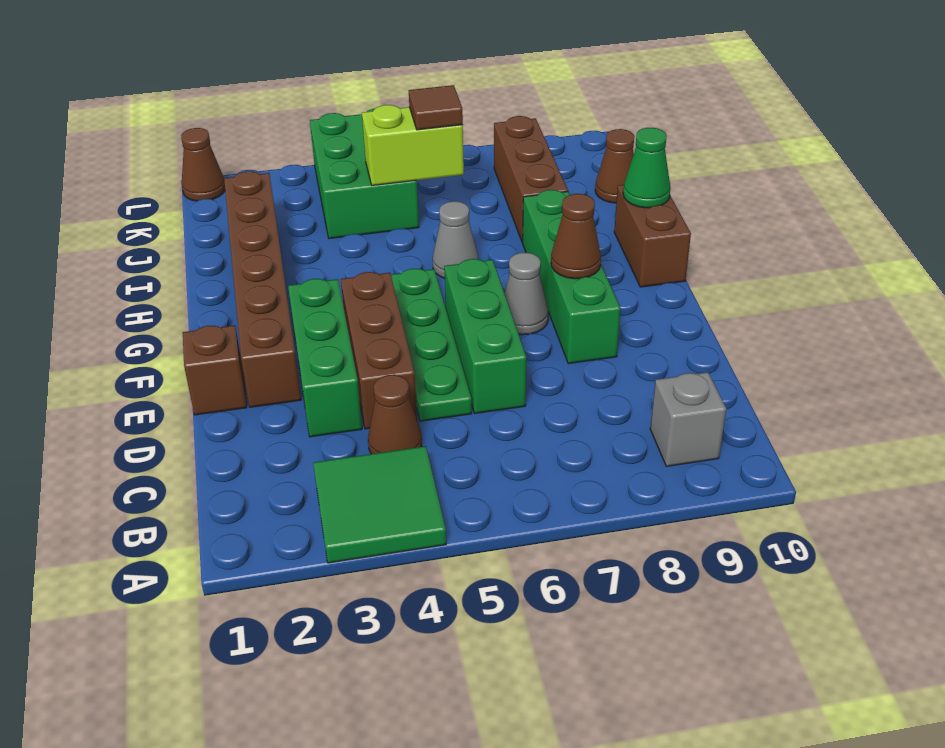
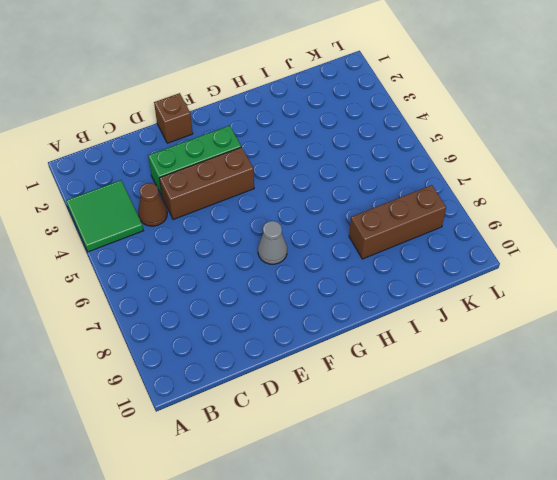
none -> grey brick B9 level 1
none -> green plate D5:G5 level 1
none -> green brick D6:F6 level 1

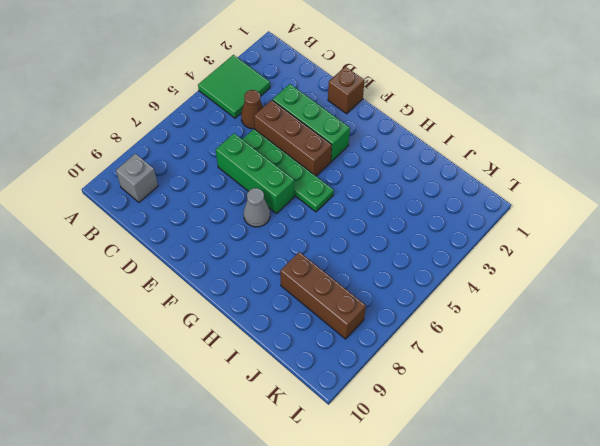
none -> brown brick E2:J2 level 1
none -> green brick E8:H8 level 1
none -> brown brick G10:H10 level 1

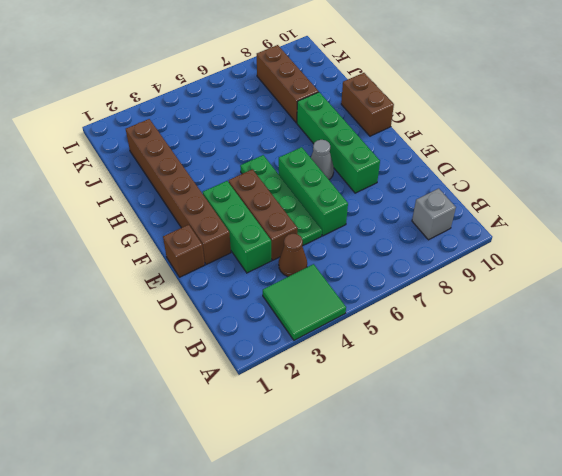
none -> grey cone H6 level 1
none -> green brick J4:L5 level 1
none -> brown cone J10 level 1

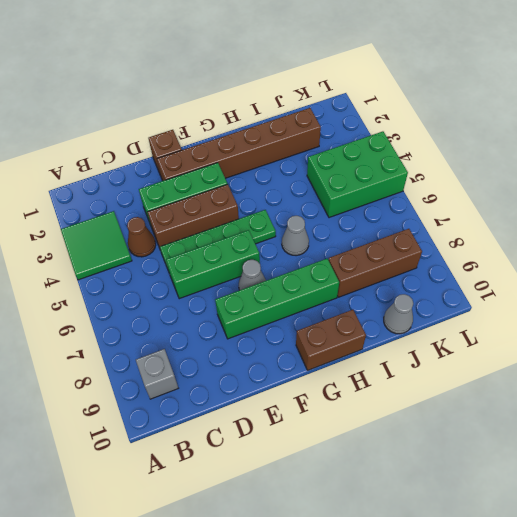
grey cone J10 level 1 -> brown cone J10 level 1
none -> brown cone L1 level 1
none -> brown cone F8 level 2
none -> green cone H10 level 2

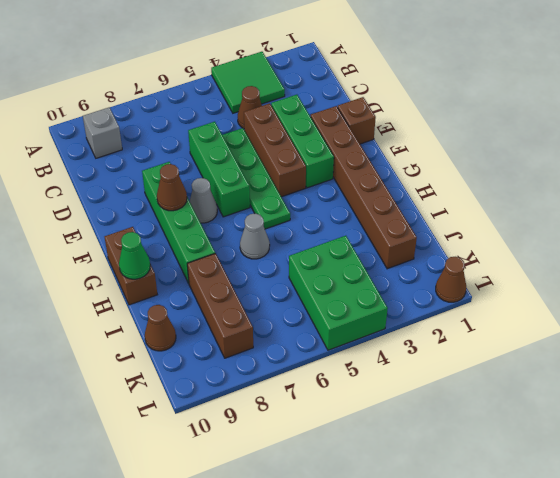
none -> lime brick J5:J6 level 2
none -> brown tile J6 level 3

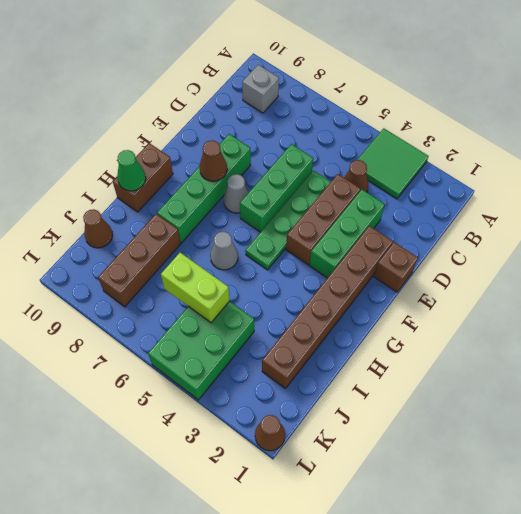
none -> brown tile J6 level 3

